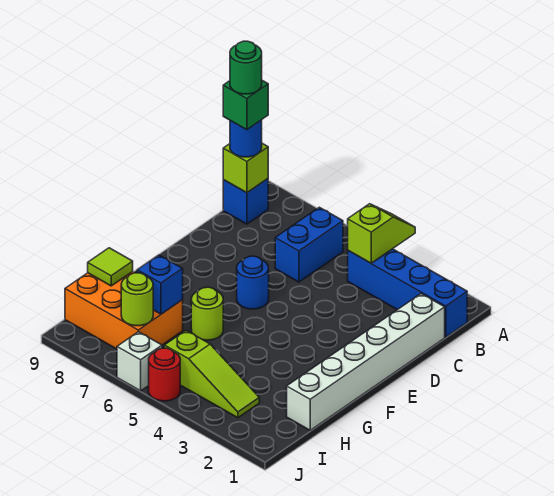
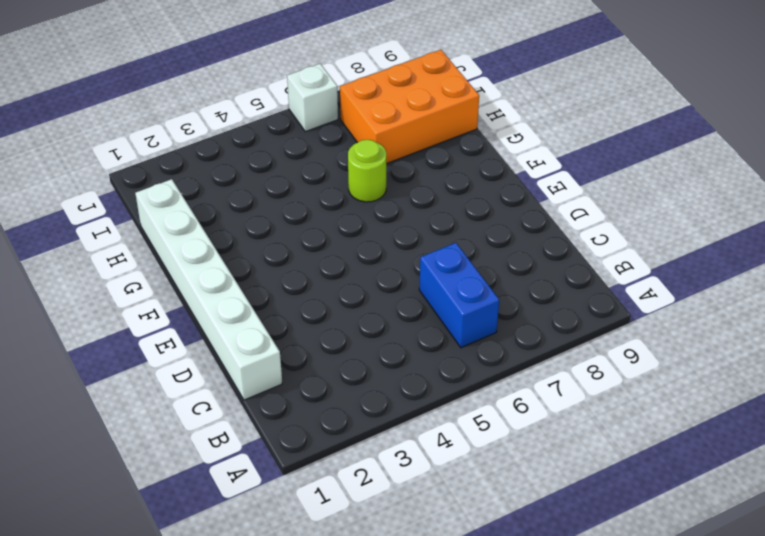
none -> blue brick B1:B4 level 1
none -> blue brick B9 level 1
none -> blue round brick E6 level 1

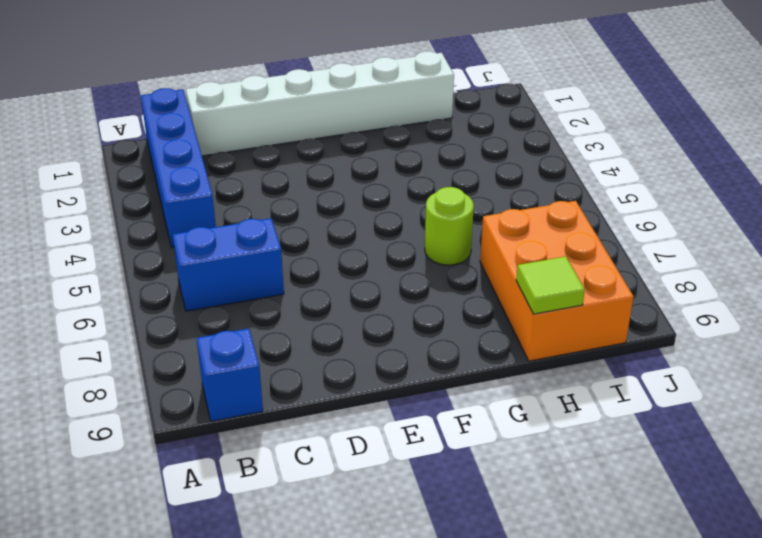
none -> blue round brick E6 level 1
none -> lime slope I3:I5 level 1 top 5
none -> red round brick J5 level 1

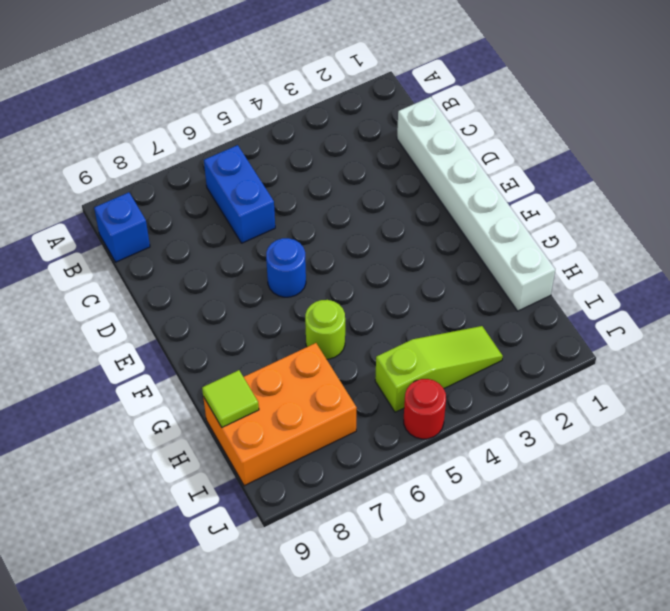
none -> blue brick B1:B4 level 1
none -> white brick J6 level 1
none -> lime slope A4:B4 level 2 top B

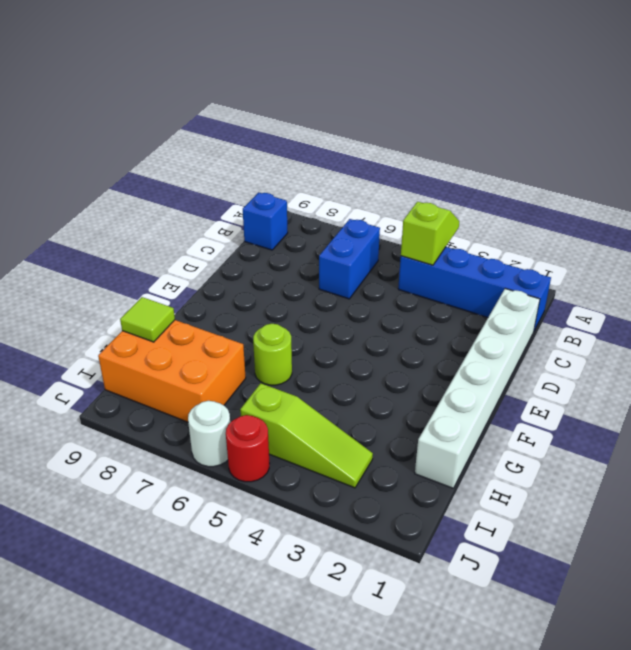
white round brick J6 level 1 -> white brick J6 level 1
none -> blue round brick E6 level 1
none -> lime brick B9 level 2
none -> blue brick H7 level 2

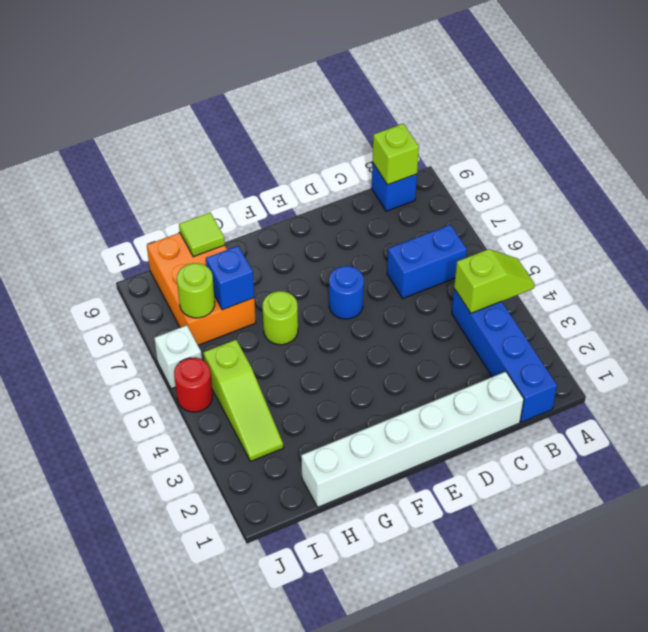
none -> blue round brick B9 level 3
none -> green brick B9 level 4
none -> green round brick B9 level 5

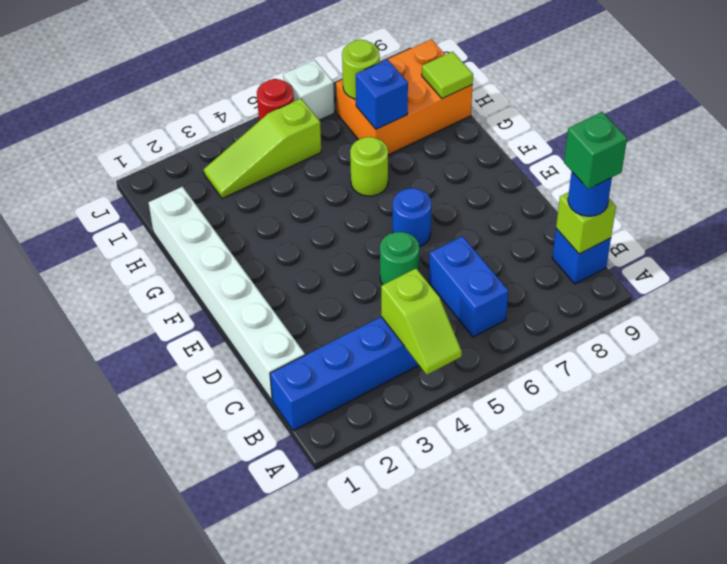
green round brick D5 level 1 -> green round brick B9 level 5

